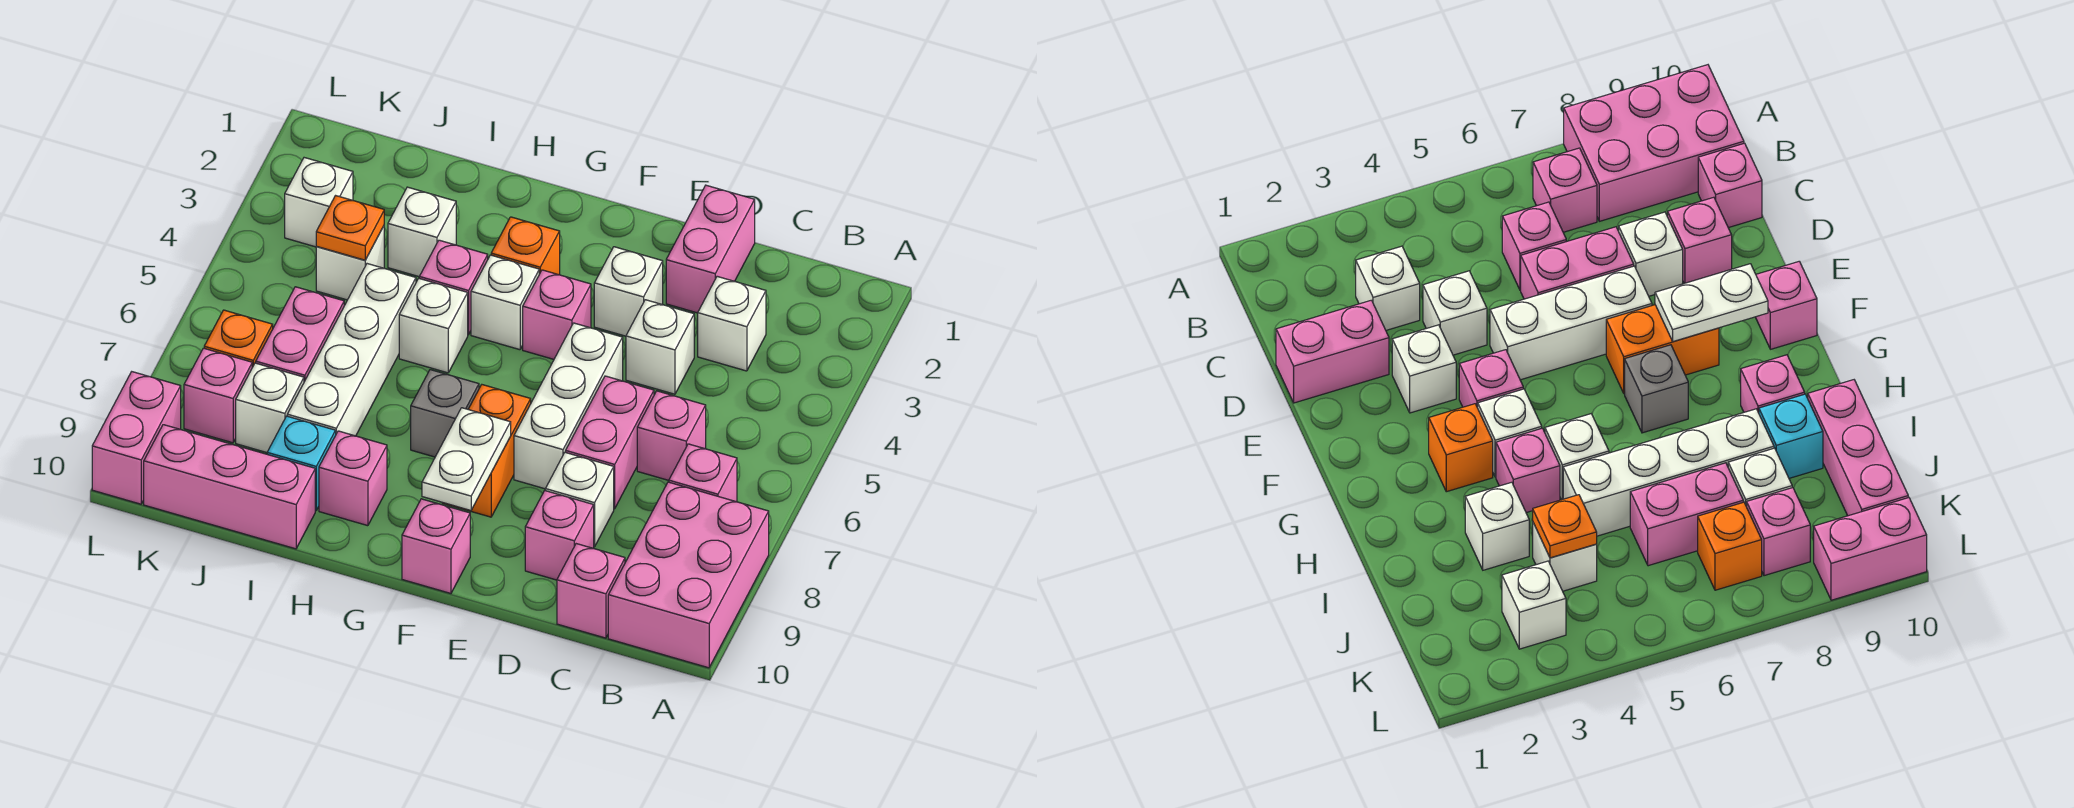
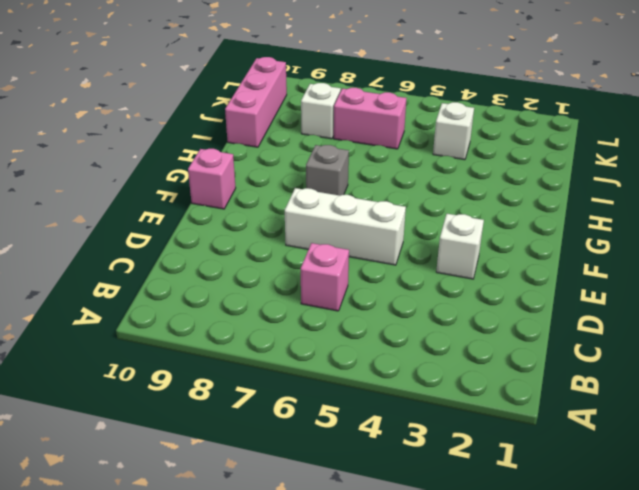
none -> pink brick A8:B10 level 1
none -> pink brick B7 level 1
none -> white brick C3 level 1
none -> pink brick C10 level 1

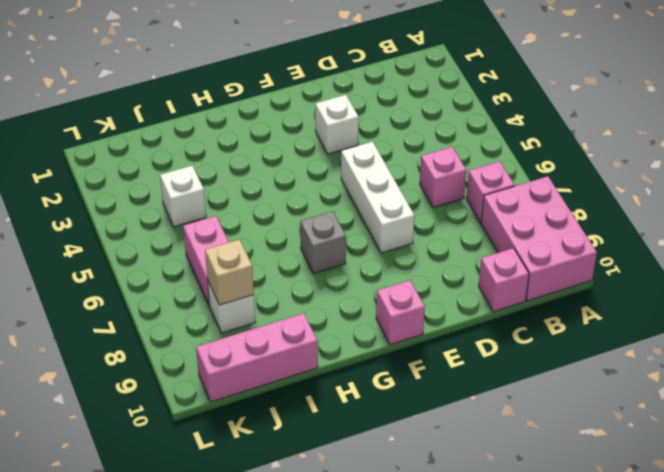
tan brick J8 level 2 -> none
none -> white brick C3 level 1
none -> pink brick D1:D2 level 1
none -> white brick D4 level 1
none -> pink brick D6:D7 level 1

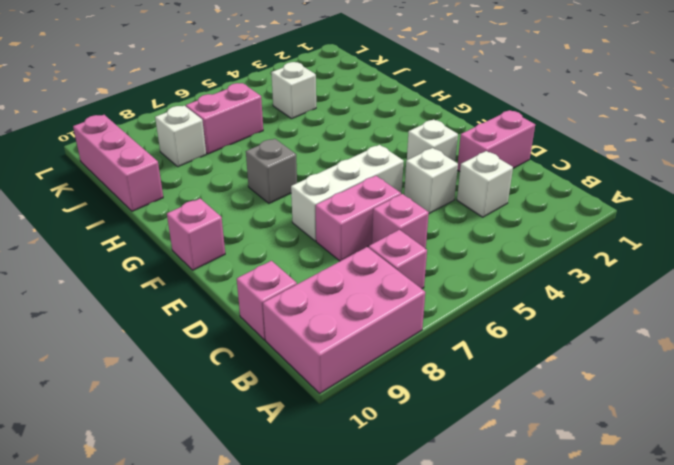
none -> white brick D8 level 1
none -> pink brick D9 level 1
none -> pink brick F4 level 1
none -> orange brick F7:F8 level 1

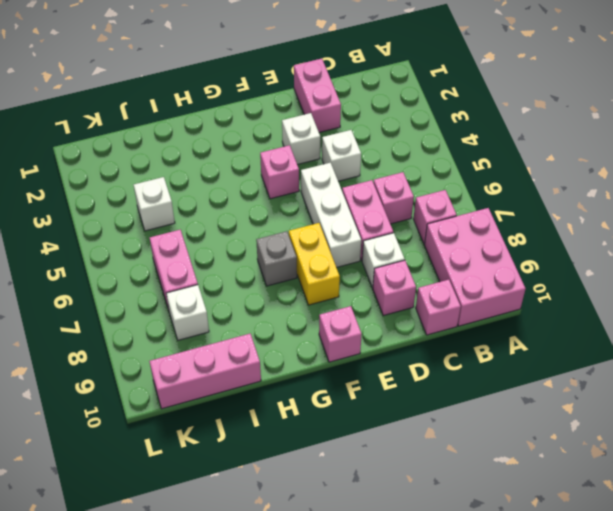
yellow brick F7:F8 level 1 -> orange brick F7:F8 level 1
none -> white brick C3 level 1
none -> orange brick G3 level 1
none -> white brick G4 level 1
none -> pink brick H4 level 1

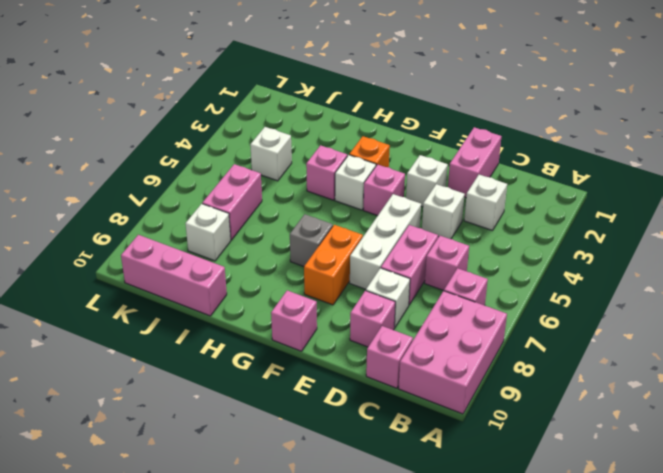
none -> white brick H5 level 1
none -> pink brick H9 level 1
none -> white brick I3 level 1
none -> white brick I5:I8 level 1

